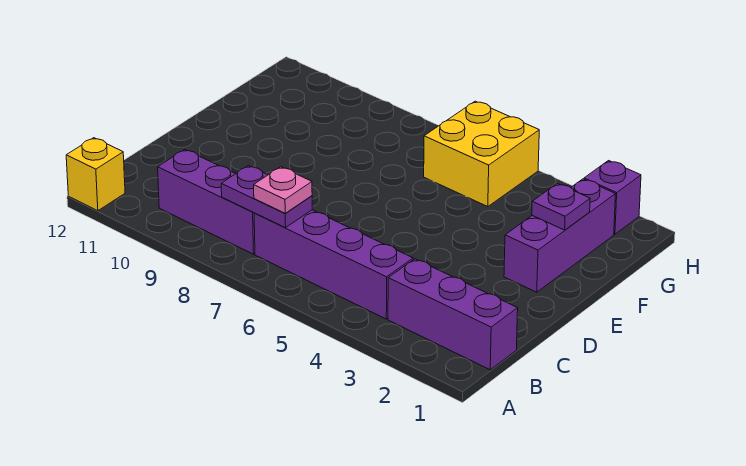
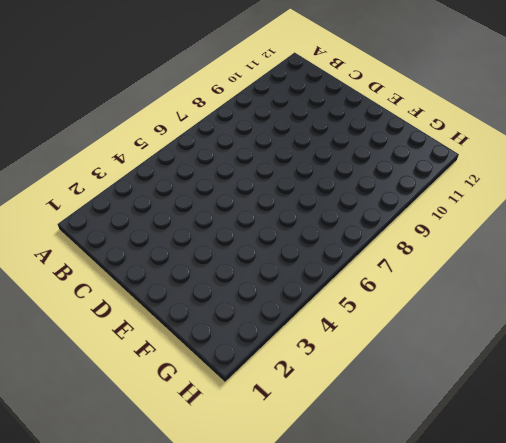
none -> yellow brick A12 level 1
none -> purple brick B1:B3 level 1

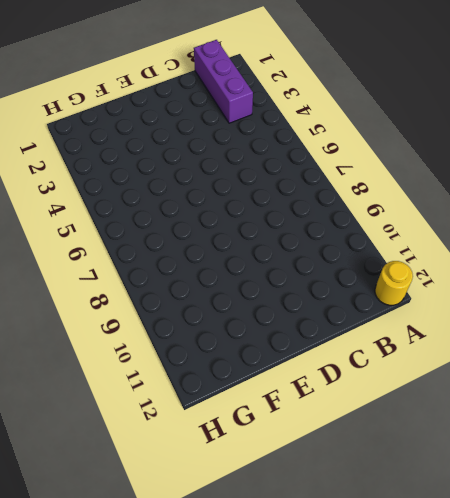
yellow round brick A12 level 1 -> yellow brick A12 level 1
none -> purple brick B4:B7 level 1
none -> purple brick B8:B10 level 1

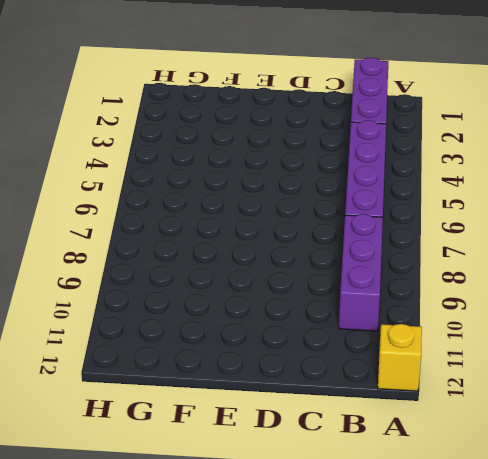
none -> purple brick E2:G2 level 1
none -> yellow brick G5:H6 level 1

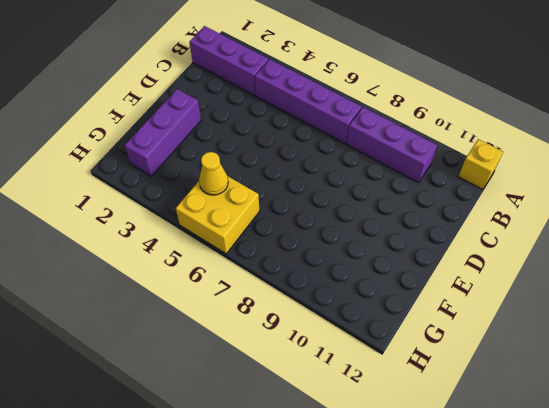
yellow cone G5 level 2 -> none
none -> purple brick H2 level 1
none -> purple plate B7:B8 level 2

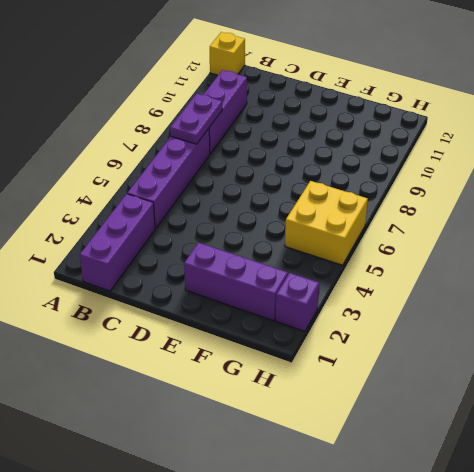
none -> purple plate F2 level 2
none -> pink plate B7 level 3

